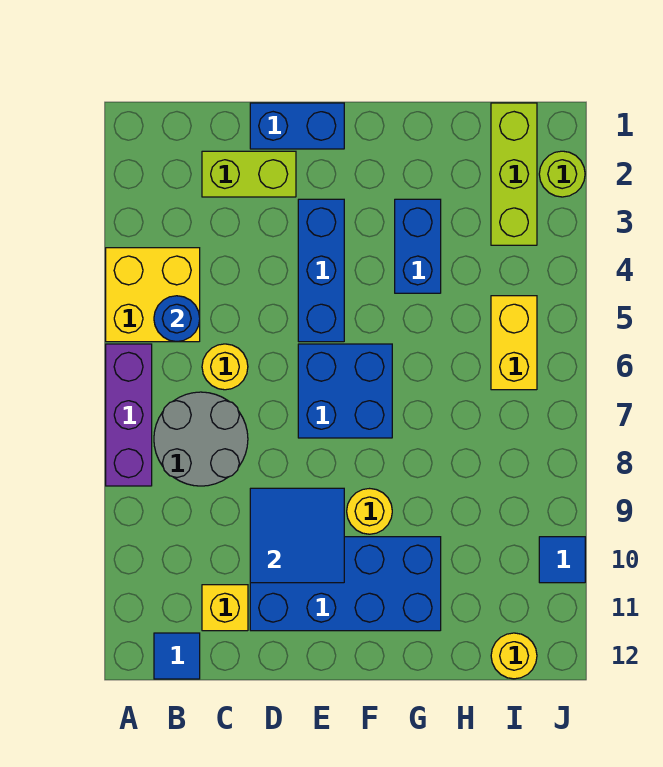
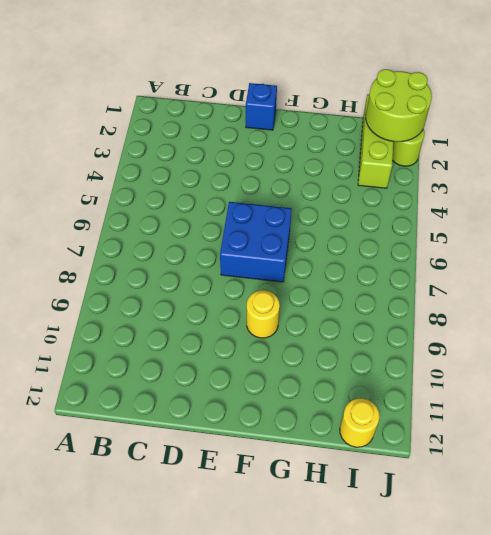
blue brick E1 level 1 -> blue brick D1:E1 level 1
lime round brick I1:J2 level 2 -> none
none -> yellow brick A4:B5 level 1
none -> purple brick A6:A8 level 1
none -> grey round brick B7:C8 level 1

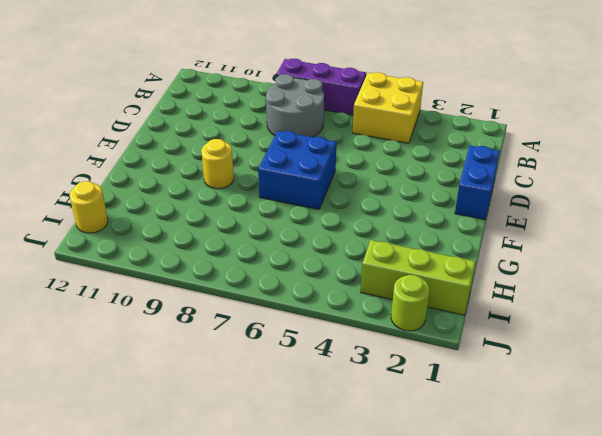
none -> blue tile B12 level 1
none -> lime brick C2:D2 level 1
none -> yellow round brick C6 level 1

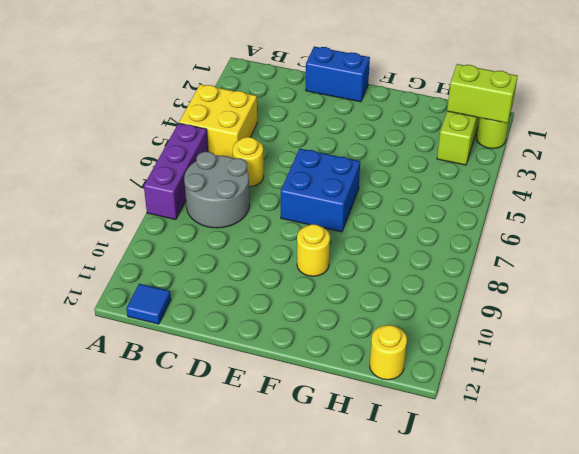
lime brick I2:J2 level 2 -> lime brick C2:D2 level 1
none -> yellow brick C11 level 1
none -> blue brick D10:G11 level 1
none -> blue brick E3:E5 level 1

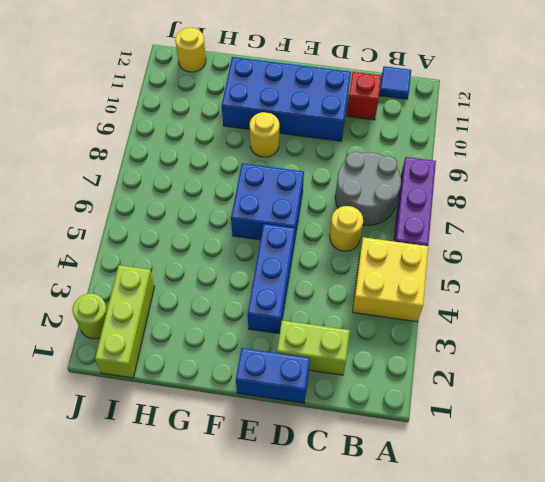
red brick C11 level 1 -> yellow brick C11 level 1
none -> blue brick G3:G4 level 1
none -> yellow brick I5:I6 level 1
none -> blue tile J10 level 1

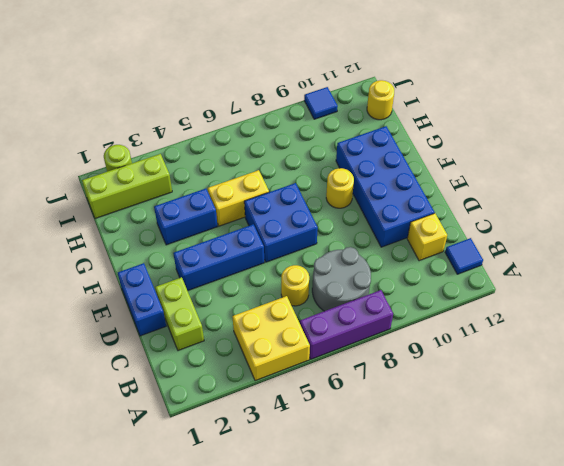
yellow brick G5:G6 level 1 -> yellow brick I5:I6 level 1
none -> blue round brick B5 level 2
none -> blue tile D9:E10 level 2

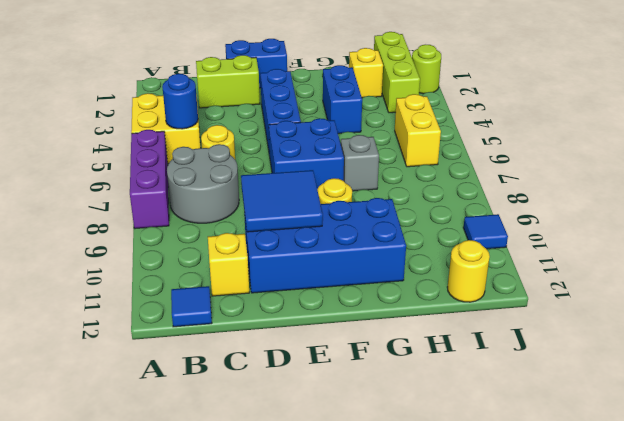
grey brick G7 level 1 -> none
yellow brick H2 level 1 -> none

